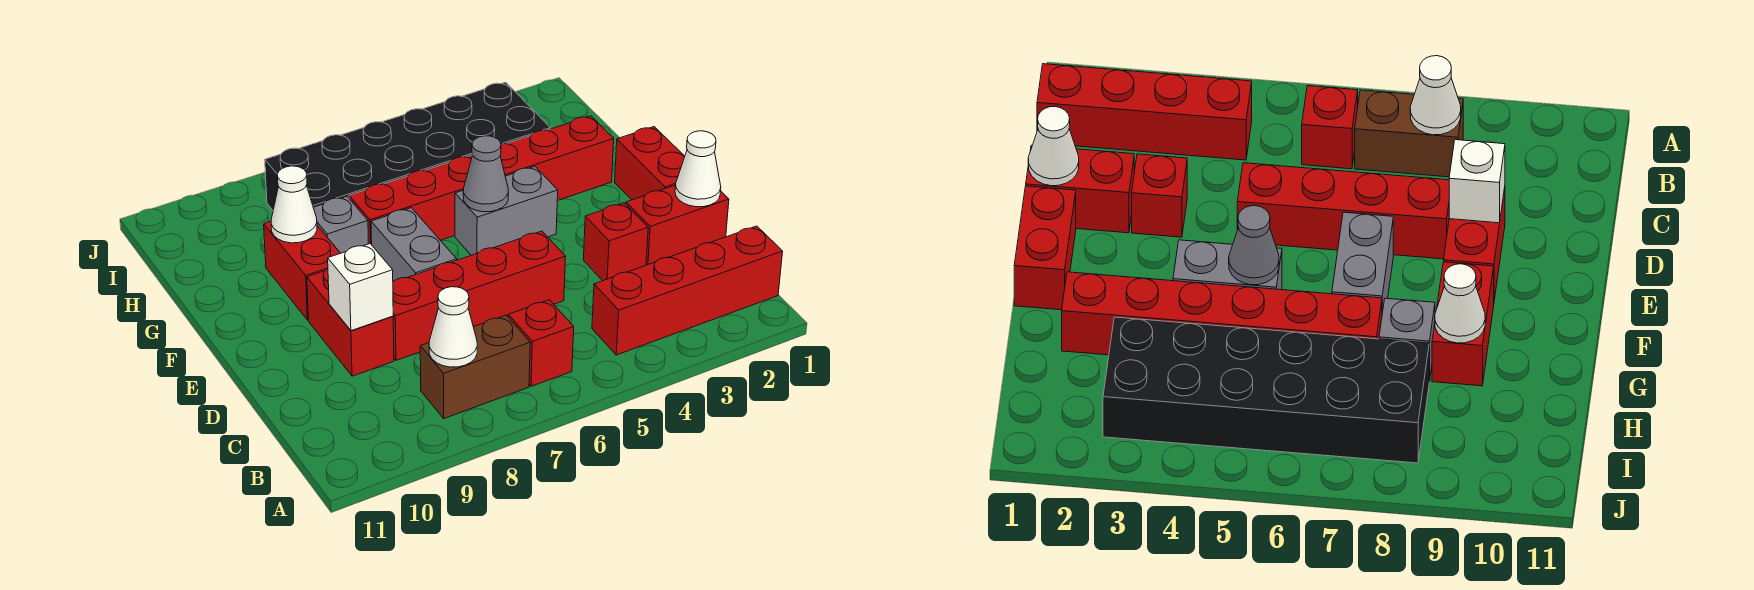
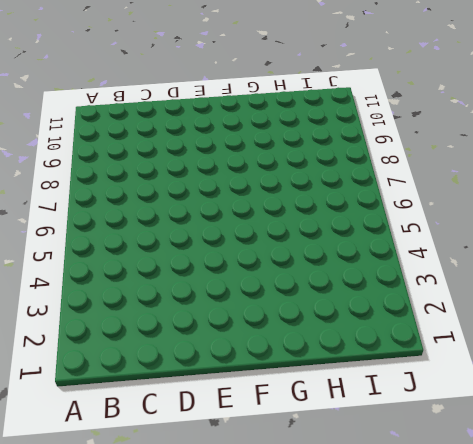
none -> red brick B1:B4 level 1
none -> red brick B6 level 1
none -> brown brick B7:B8 level 1

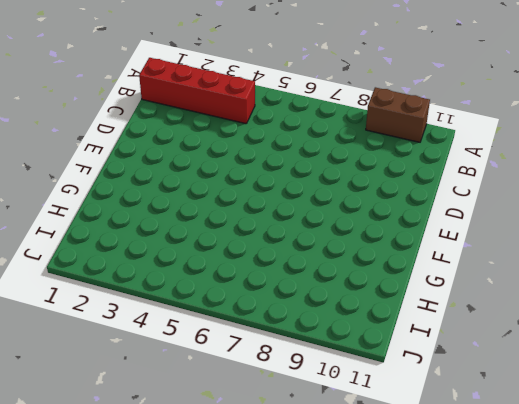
brown brick A9:A10 level 1 -> brown brick B7:B8 level 1
none -> red brick B6 level 1
none -> red brick D1:D2 level 1
none -> red brick D3 level 1

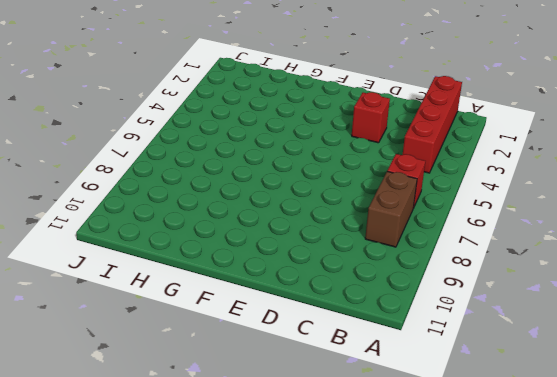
none -> red brick D1:D2 level 1
none -> red brick D5:D8 level 1
none -> red brick D9:E9 level 1

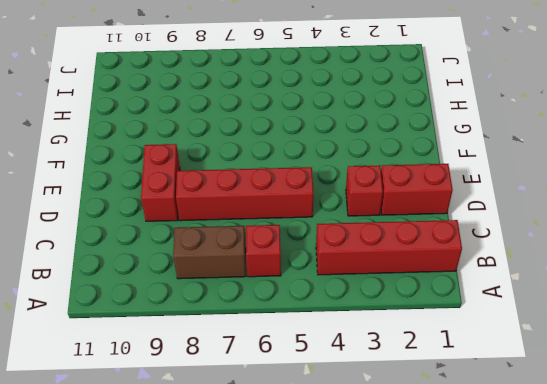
none -> red brick E1:F1 level 1
none -> grey brick E7:F7 level 1
none -> grey brick F4:F5 level 1

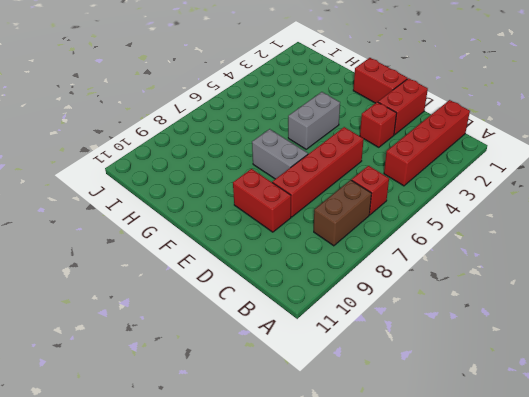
none -> red brick F9:G9 level 1
none -> red brick G2:G7 level 1
none -> grey brick G8 level 1

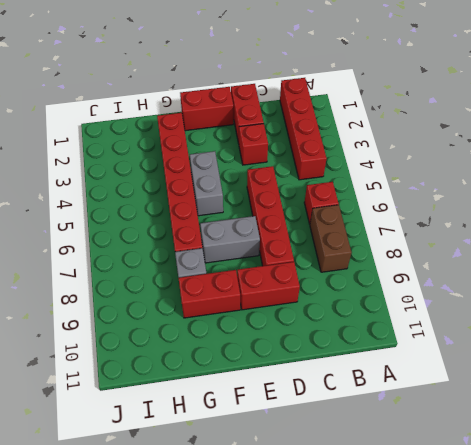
none -> black brick H3:I8 level 1
none -> white cone B8 level 2
none -> white cone D1 level 2

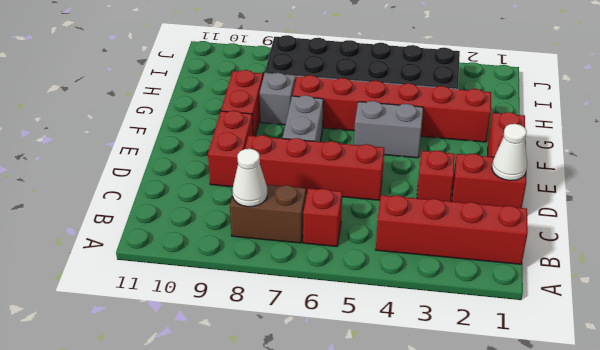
none -> white brick D9 level 2
none -> grey cone F5 level 2
none -> white cone G9 level 2

